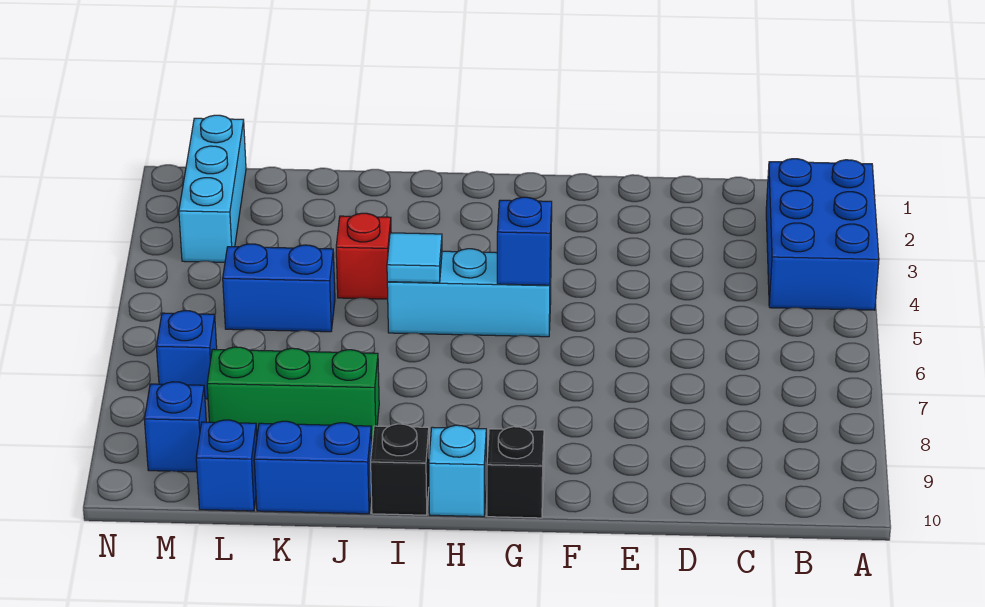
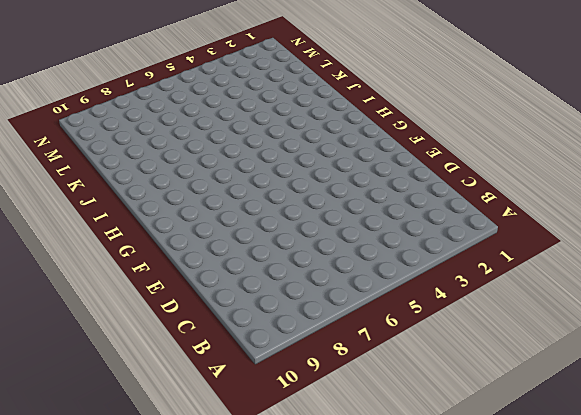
none -> blue brick A2:B4 level 1
none -> cyan brick G5:I5 level 1
none -> black brick G10 level 1

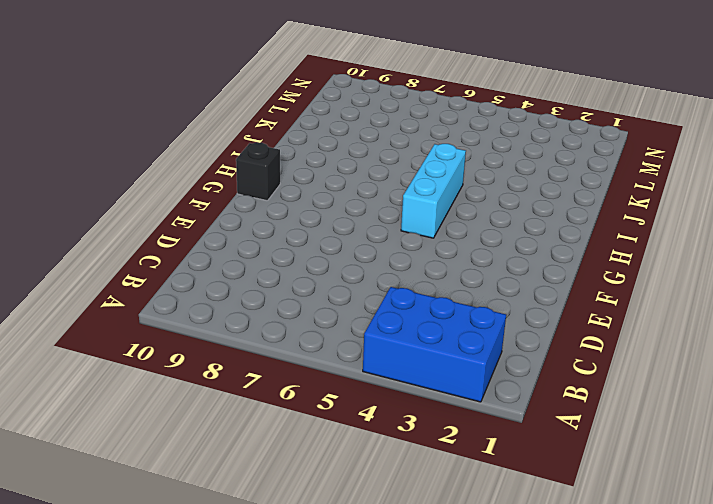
none -> cyan brick H10 level 1
none -> black brick I10 level 1
none -> red brick J4 level 1

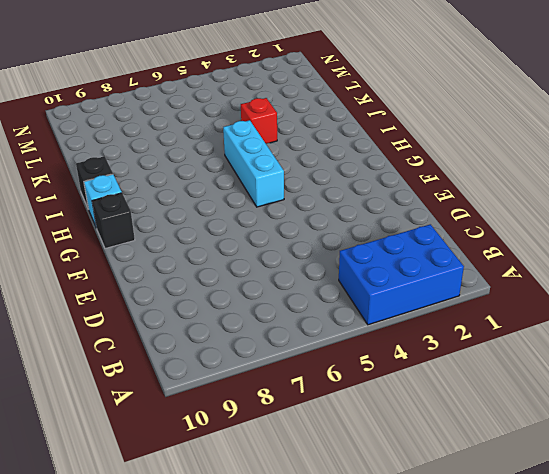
none -> green brick J8:L8 level 1
none -> blue brick J10:K10 level 1
none -> blue brick K5:L5 level 1

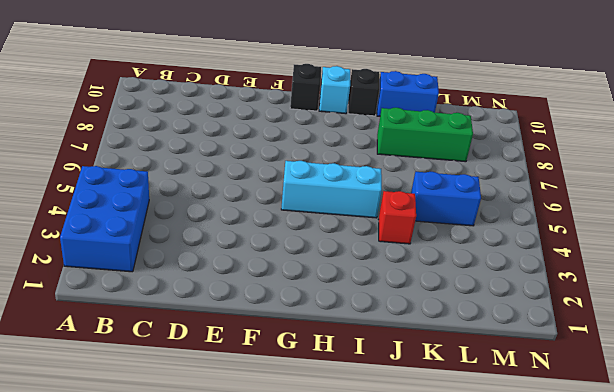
none -> blue brick L10 level 1
none -> cyan brick M1:M3 level 1
none -> blue brick M7 level 1

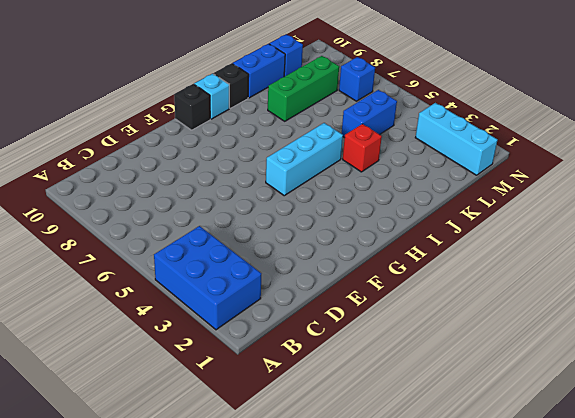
none -> blue brick M9 level 1
none -> blue brick G5 level 2
none -> cyan tile I5 level 2

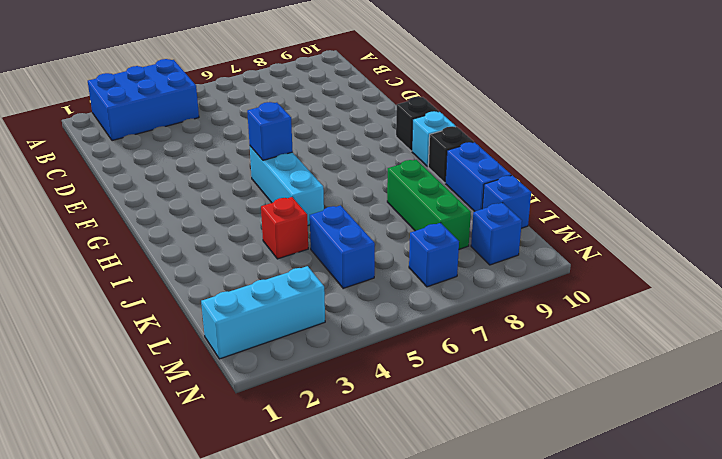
none -> cyan tile I5 level 2

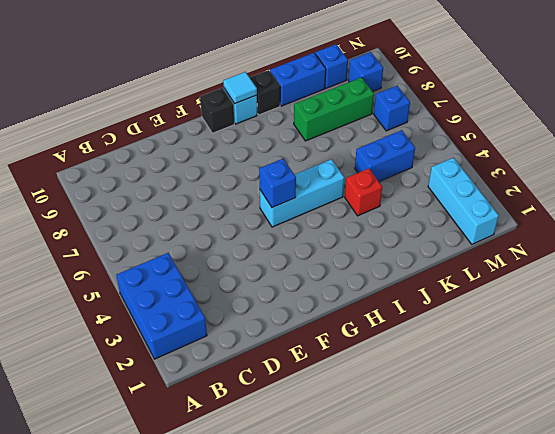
cyan tile H10 level 2 -> cyan tile I5 level 2

